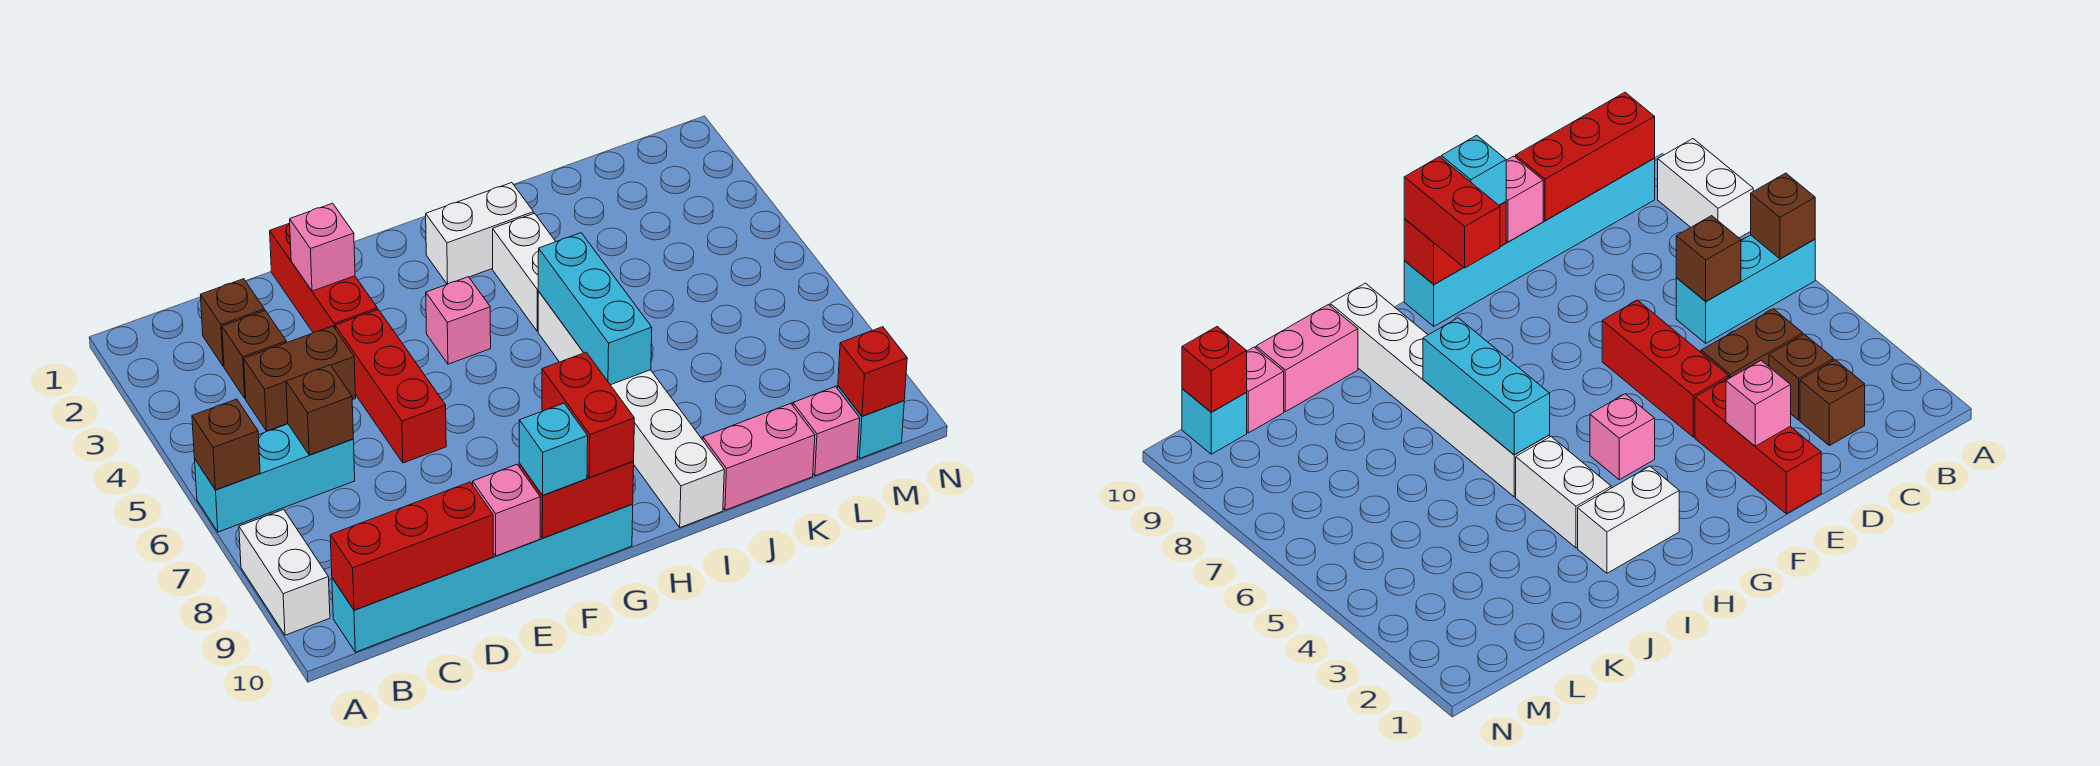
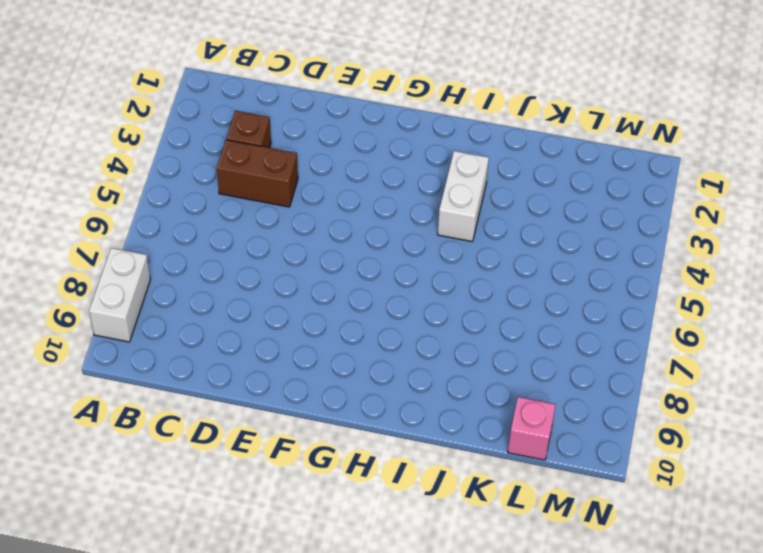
none -> cyan brick A6:C6 level 1
none -> cyan brick B10:G10 level 1
none -> brown brick C2 level 1

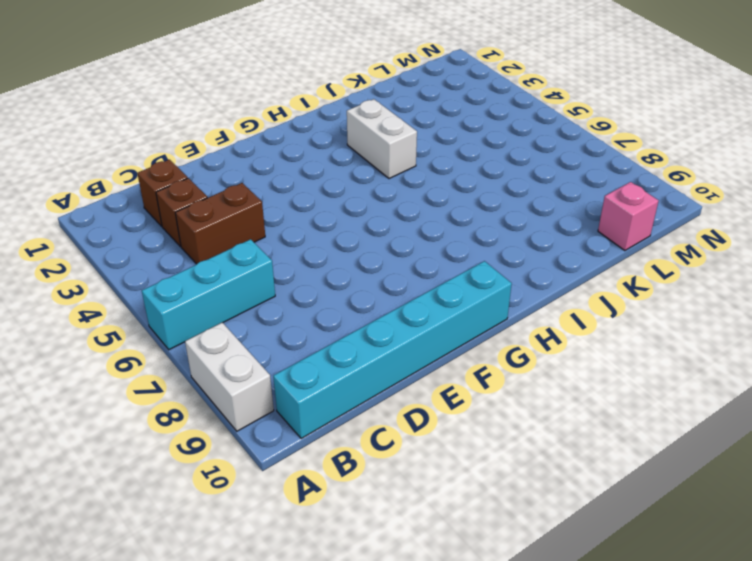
none -> red brick E1:E3 level 1
none -> red brick E4:E6 level 1
none -> pink brick G4 level 1

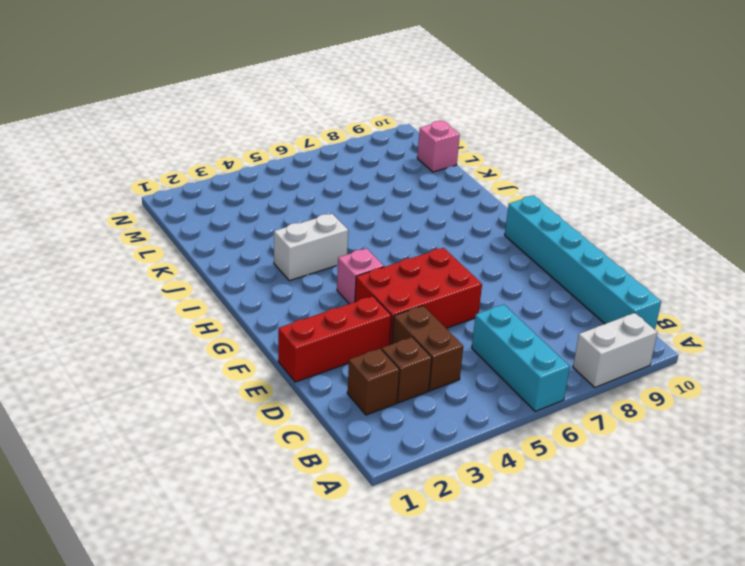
red brick E4:F6 level 1 -> red brick E4:E6 level 1
none -> white brick H2:I2 level 1
none -> white brick I5:I10 level 1
none -> pink brick J10:K10 level 1

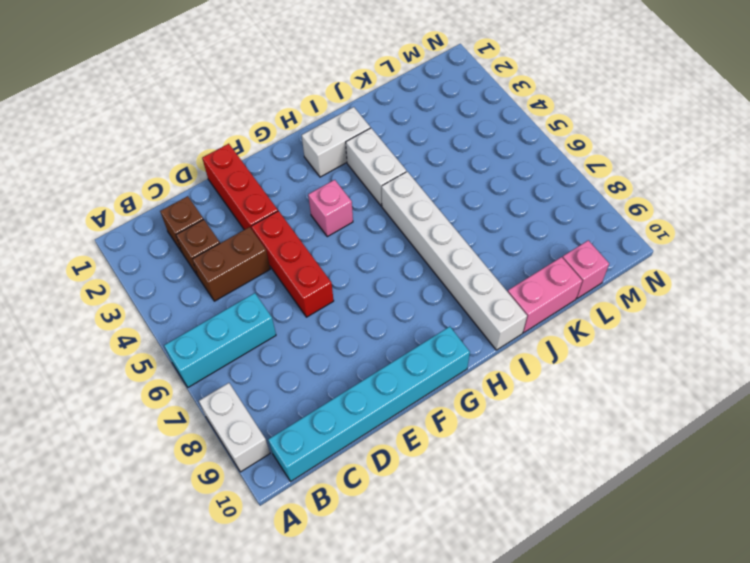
none -> cyan brick M10 level 1
none -> brown brick A6 level 2
none -> red brick B10:D10 level 2

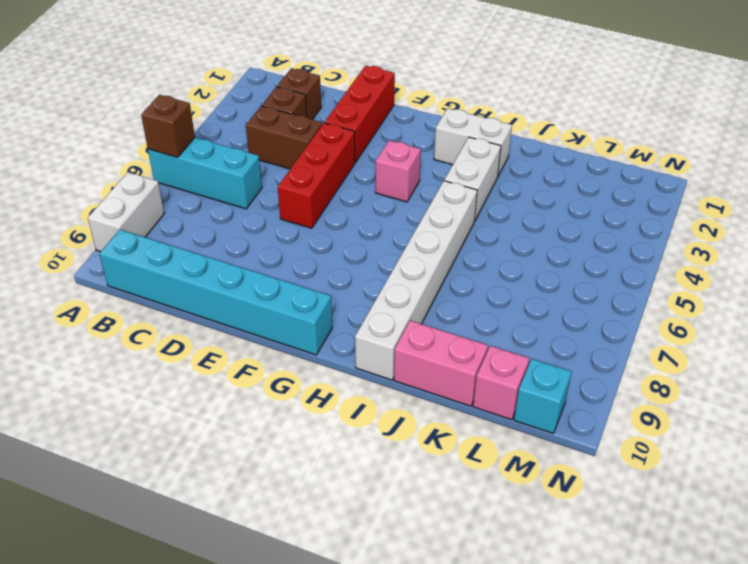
none -> red brick B10:D10 level 2
none -> brown brick C6 level 2
none -> pink brick E2 level 2

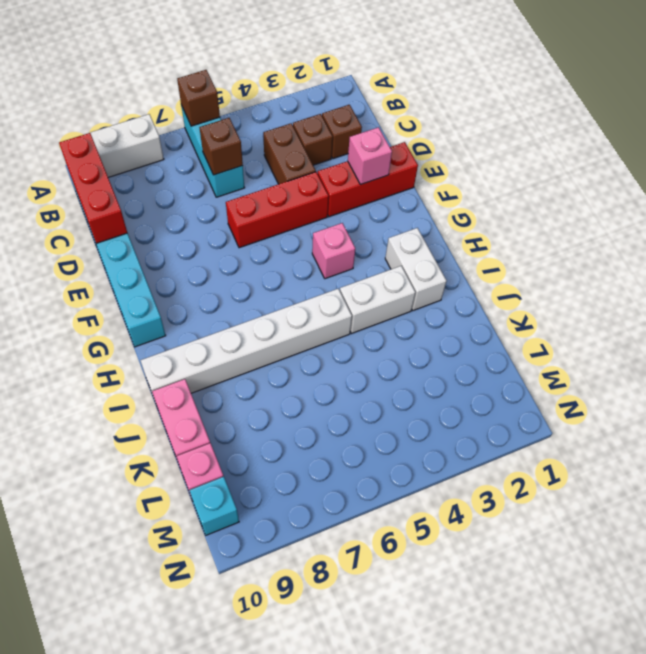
none -> pink brick E10 level 2
none -> red brick F10:G10 level 2
none -> cyan brick I5:I7 level 2

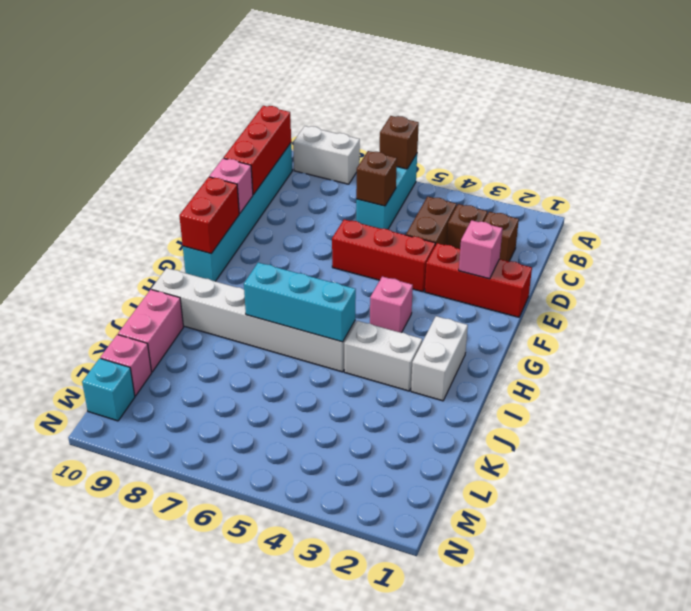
none -> red brick M10 level 2
none -> cyan brick F10 level 3
none -> red brick G9:G10 level 3

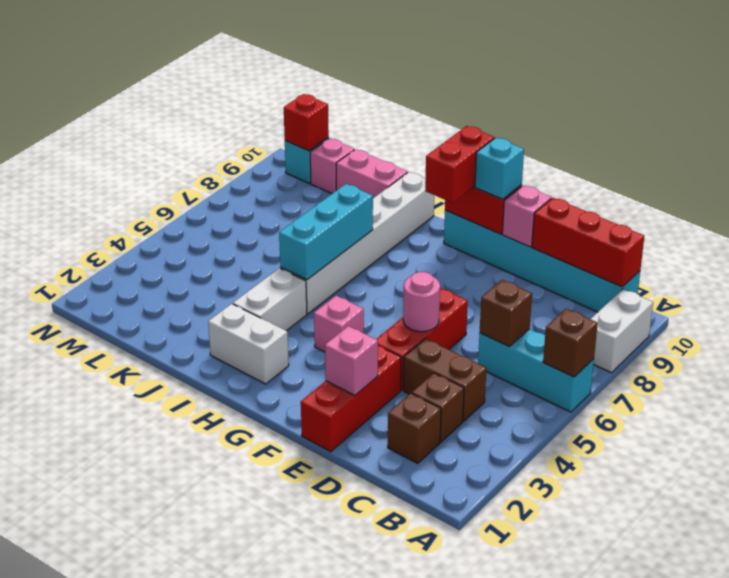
pink round brick E5 level 2 -> none

